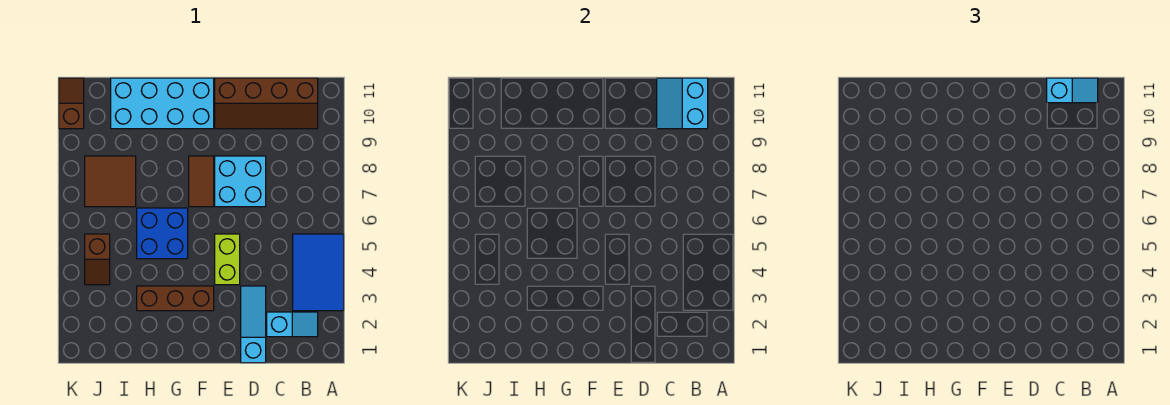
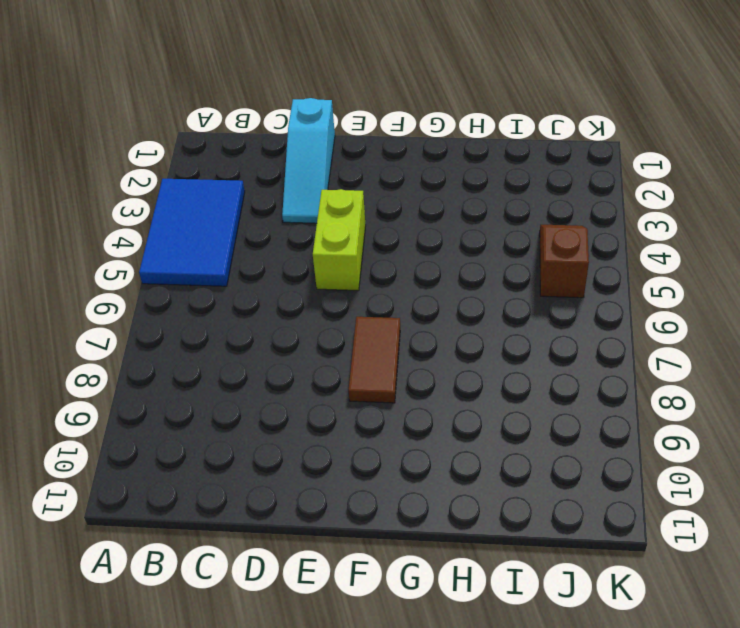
none -> cyan slope B2:C2 level 1 top C
none -> brown slope B10:E11 level 1 top 11
none -> cyan brick D7:E8 level 1

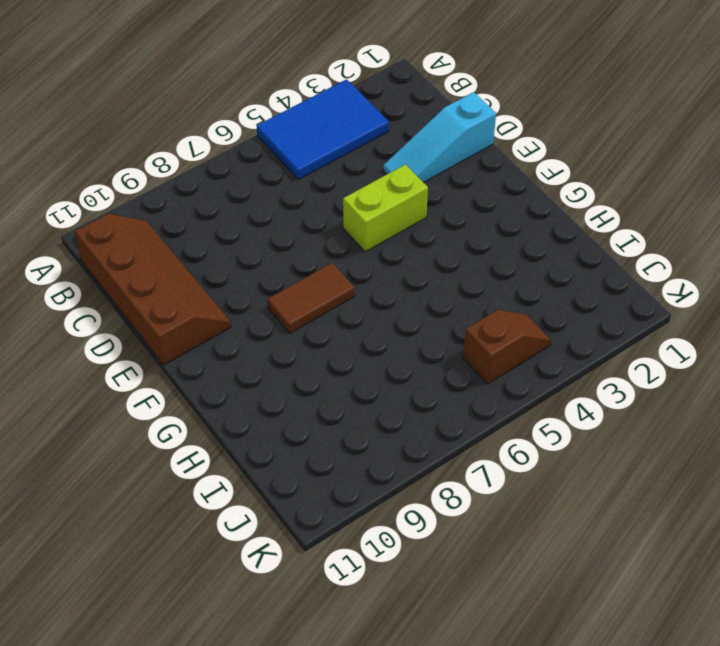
none -> cyan slope B2:C2 level 1 top C
none -> cyan brick D7:E8 level 1
none -> brown brick F3:H3 level 1

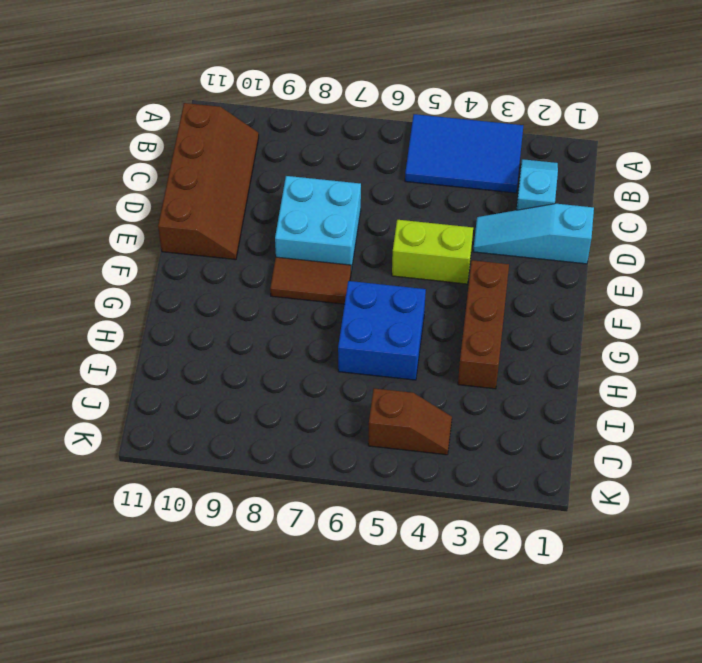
none -> cyan brick F10:I11 level 1
none -> brown tile I7:J8 level 1
none -> brown slope K10:K11 level 1 top 10

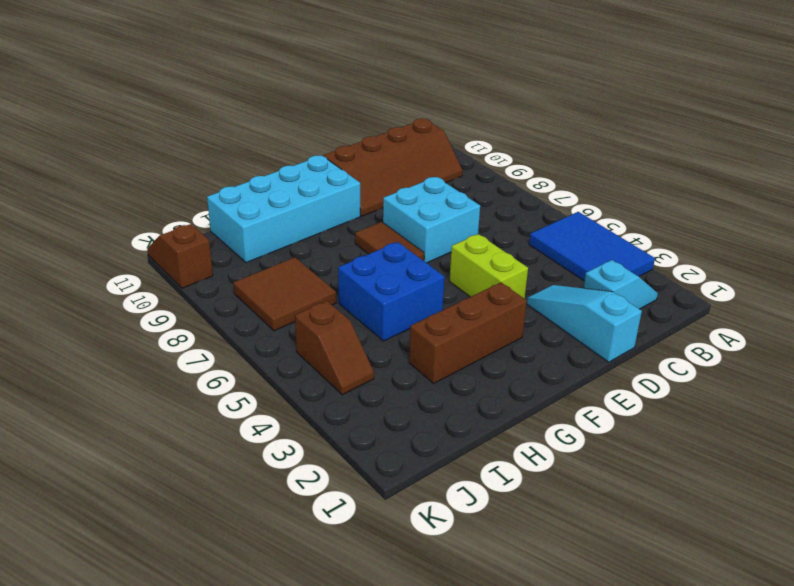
none -> cyan slope B10:C11 level 2 top B
none -> cyan slope B11:C11 level 3 top C

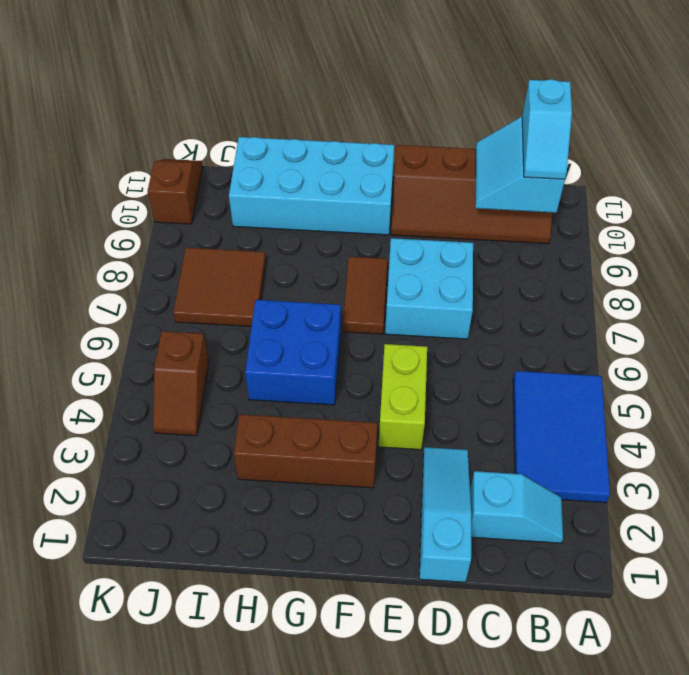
cyan slope B10:B11 level 3 top 11 -> cyan slope B11:C11 level 3 top C

